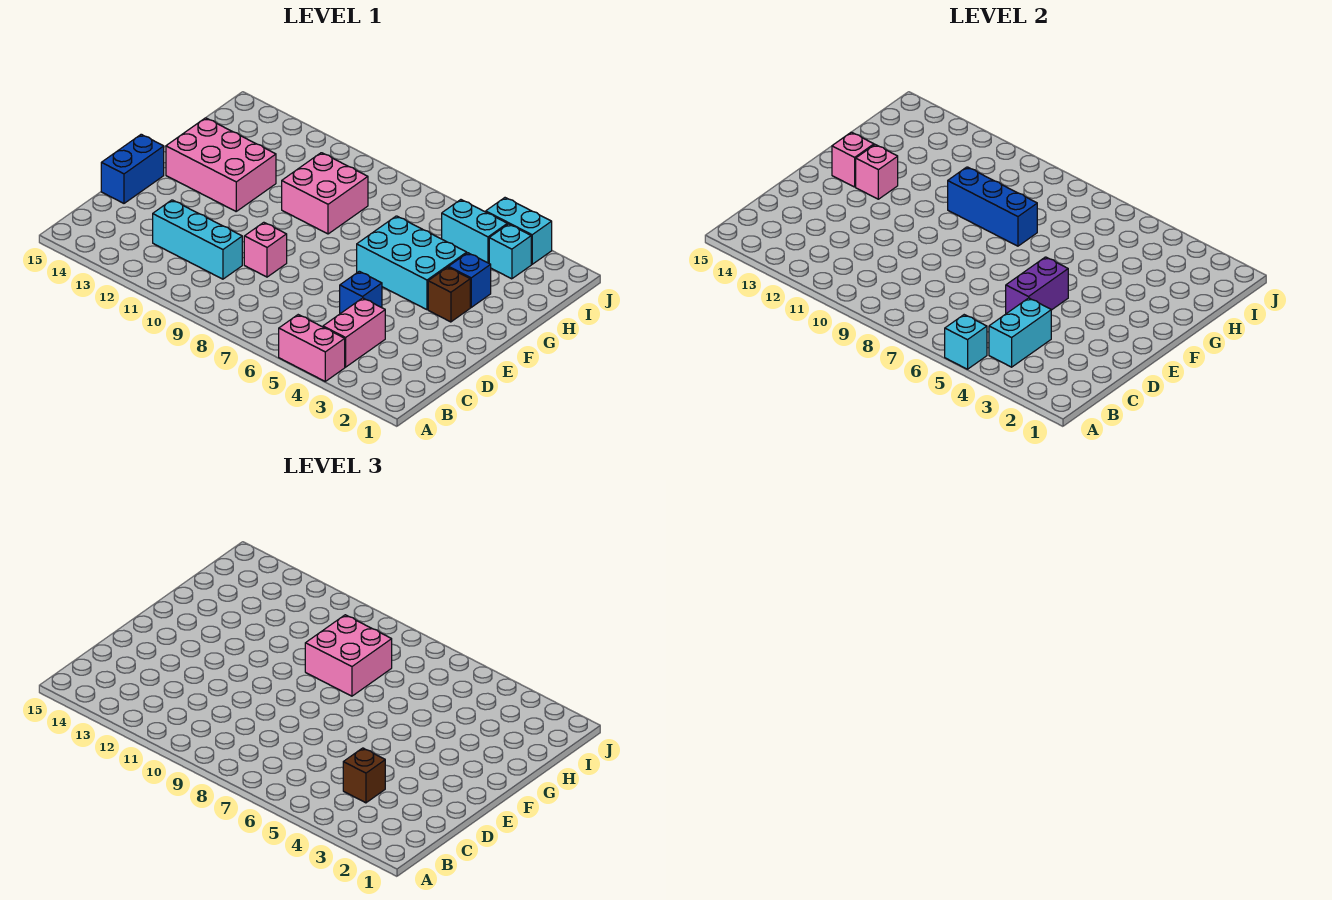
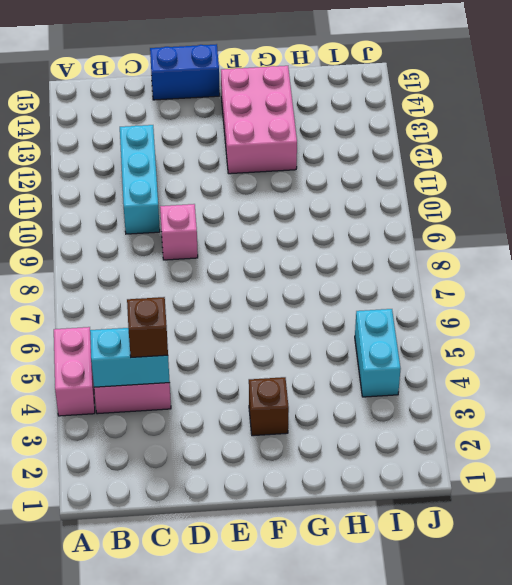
none -> blue brick D5 level 1
none -> cyan brick F4:G6 level 1
none -> blue brick G3 level 1

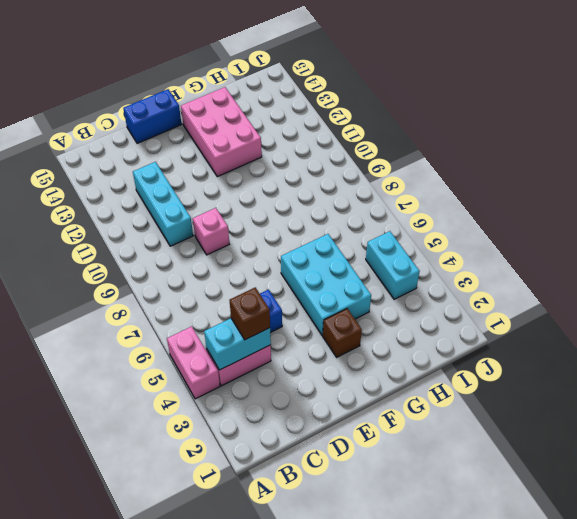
none -> blue brick G3 level 1
none -> pink brick G9:H10 level 1
none -> cyan brick I3 level 1

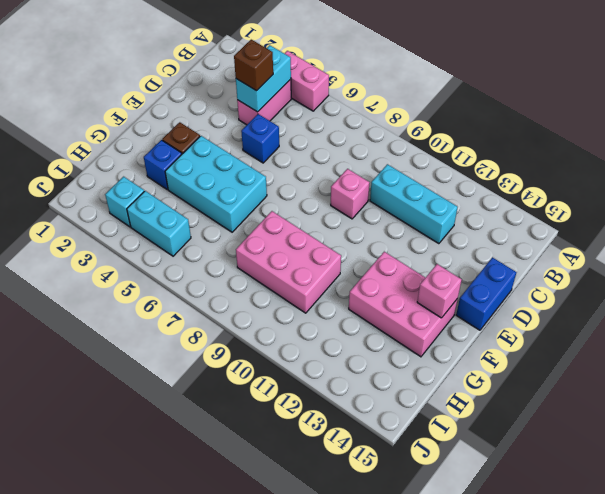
pink brick G8:H10 level 1 -> pink brick G9:H10 level 1
none -> cyan brick J3:J4 level 1
none -> cyan brick A5 level 2
none -> purple brick D5:E5 level 2

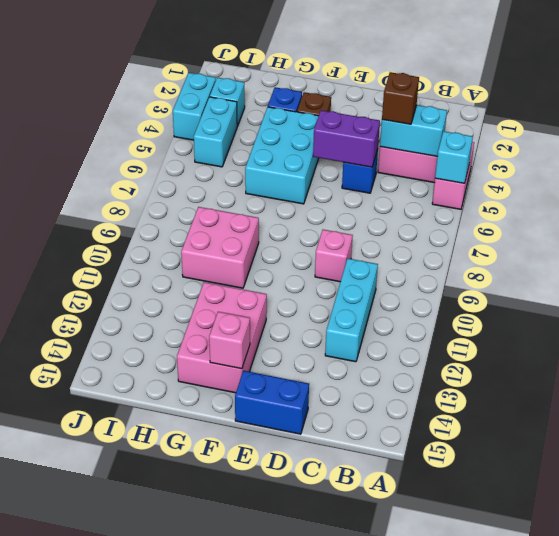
none -> pink brick F13 level 2
none -> blue brick G8:G10 level 2
none -> pink brick G8:H9 level 3

